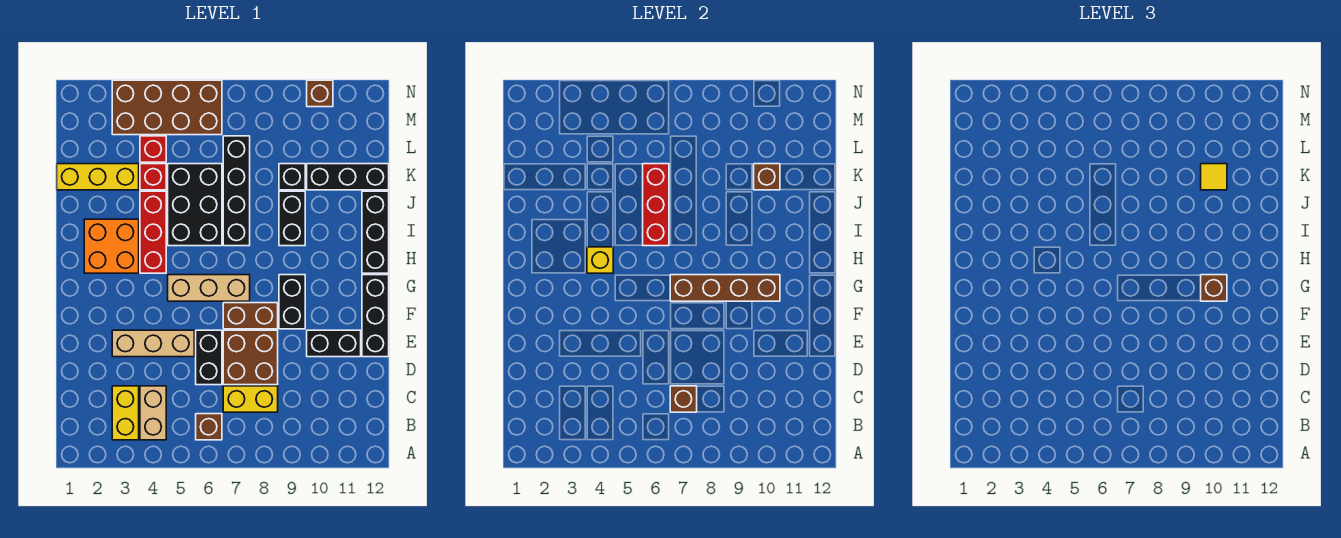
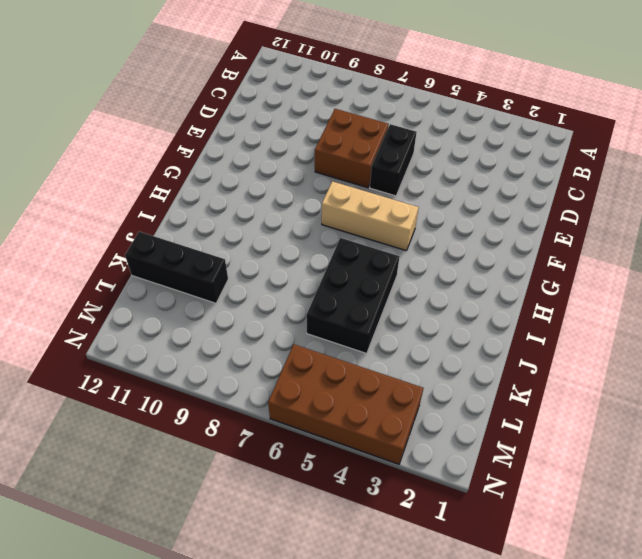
none -> yellow brick B3:C3 level 1
none -> tan brick B4:C4 level 1
none -> brown brick B6 level 1
none -> yellow brick C7:C8 level 1

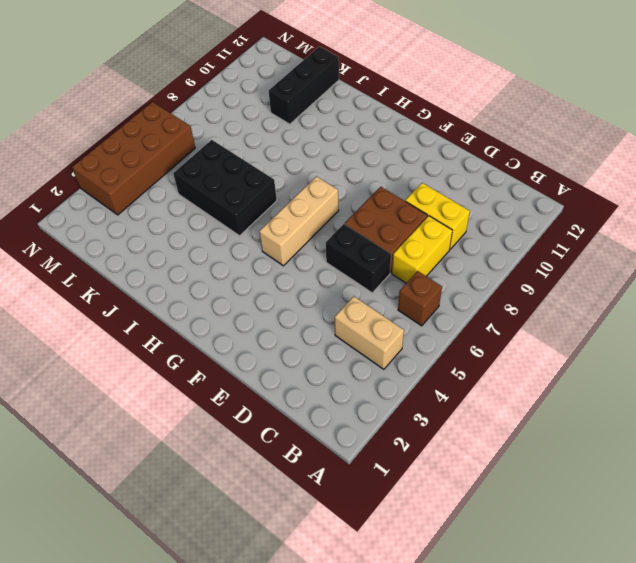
yellow brick C9:D9 level 1 -> yellow brick B3:C3 level 1
none -> tan brick E3:E5 level 1
none -> black brick E10:E11 level 1
none -> black brick E12:G12 level 1
none -> brown brick F7:F8 level 1

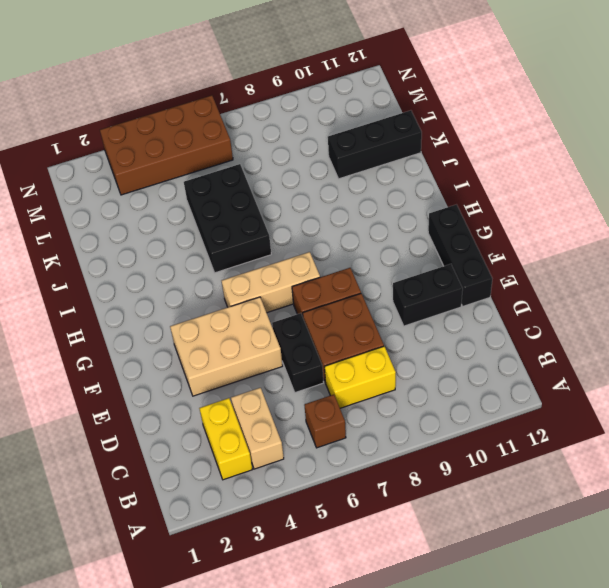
tan brick E3:F5 level 1 -> tan brick E3:E5 level 1
none -> black brick F9:G9 level 1
none -> orange brick H2:I3 level 1
none -> red brick H4:J4 level 1
none -> black brick H12:J12 level 1

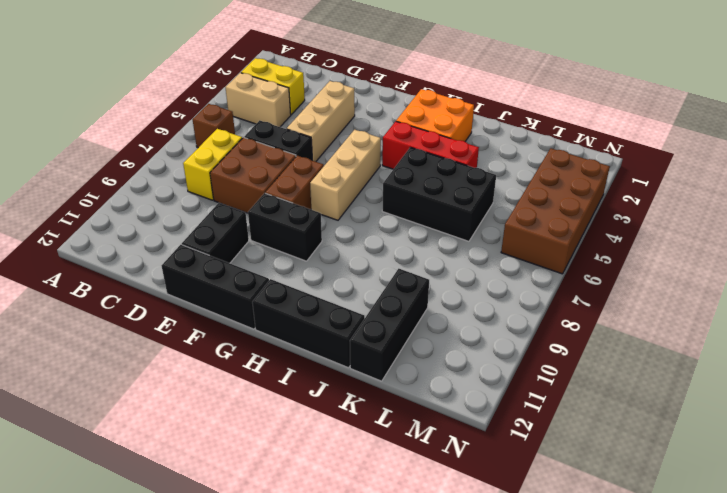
none -> black brick I7:L7 level 1
none -> black brick I9:J9 level 1
none -> yellow brick K1:K3 level 1
none -> red brick K4 level 1

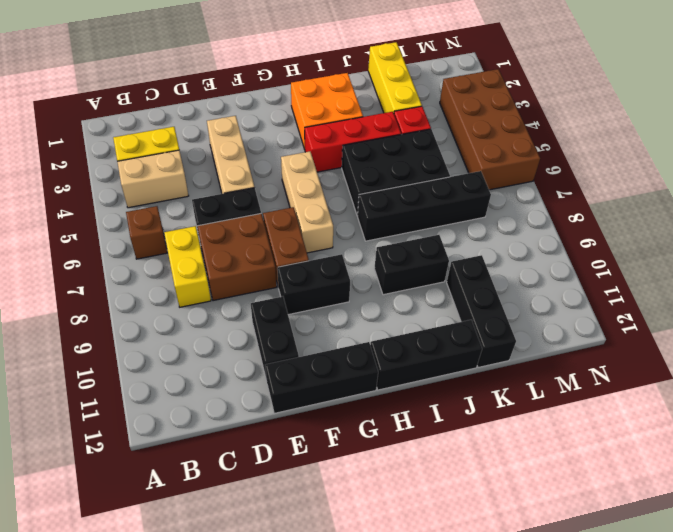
none -> black brick K9 level 1
none -> red brick L4 level 1
none -> brown brick N10 level 1
none -> brown brick C7 level 2

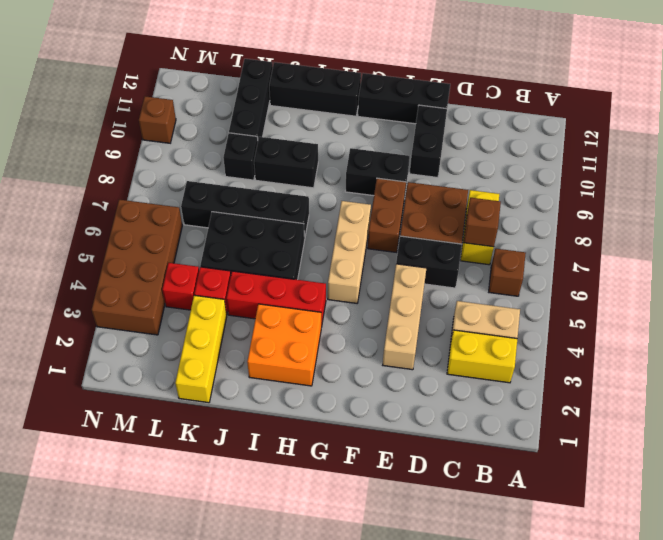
none -> brown brick G7:G10 level 2
none -> yellow brick H4 level 2
none -> red brick I6:K6 level 2
none -> brown brick K10 level 2

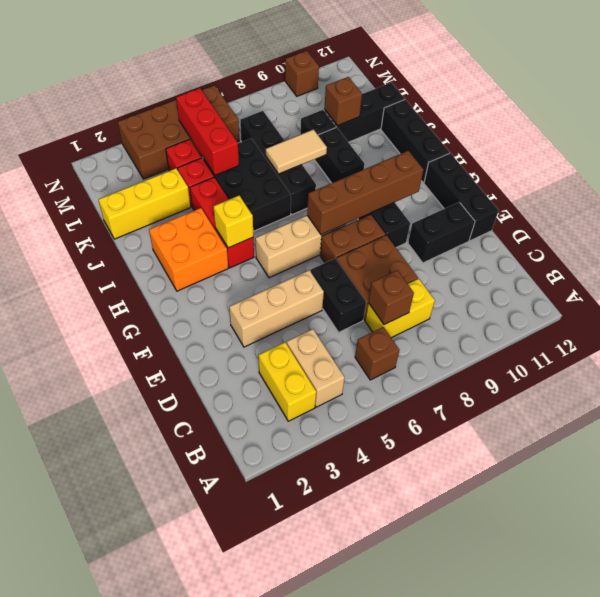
tan tile J7:J8 level 2 -> none
red brick K5:M5 level 2 -> red brick I6:K6 level 2
none -> brown brick G10 level 3
none -> yellow tile K10 level 3

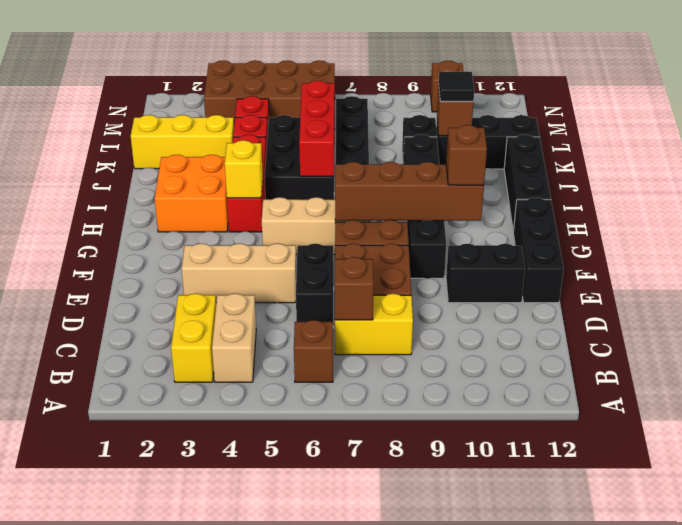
black tile K10 level 3 -> yellow tile K10 level 3

